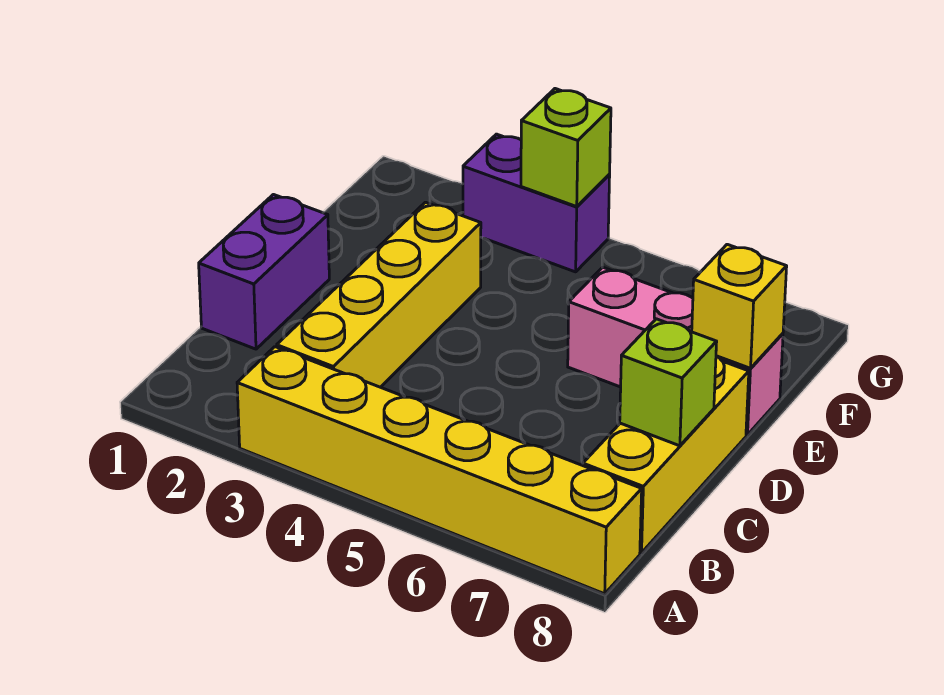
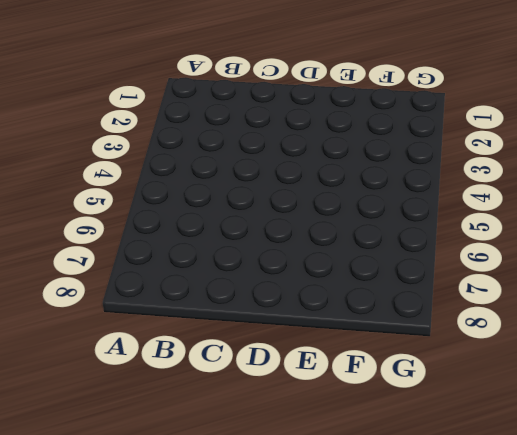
none -> yellow brick A3:A8 level 1
none -> yellow brick B3:E3 level 1

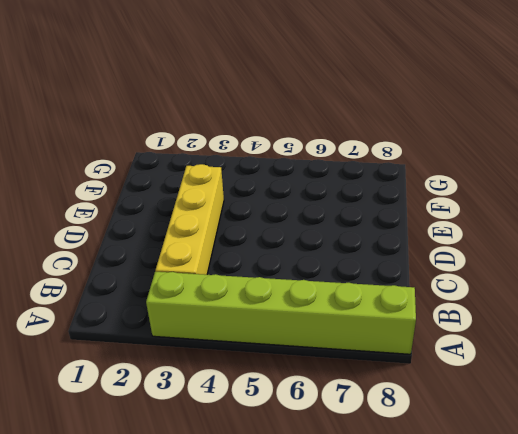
lime brick A3:A8 level 1 -> yellow brick A3:A8 level 1
none -> yellow brick B8:D8 level 1
none -> purple brick C1:D1 level 1

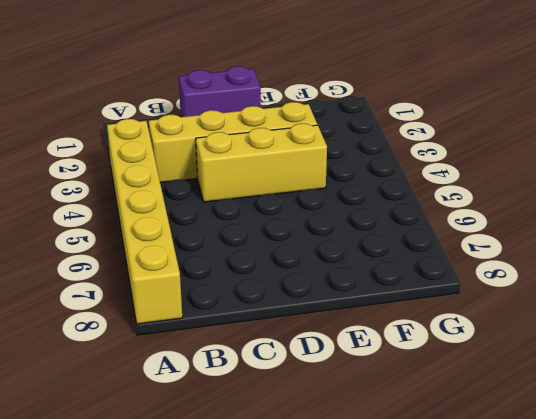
yellow brick C4:E4 level 1 -> yellow brick B8:D8 level 1
none -> pink brick E6:E8 level 1
none -> purple brick G3:G4 level 1

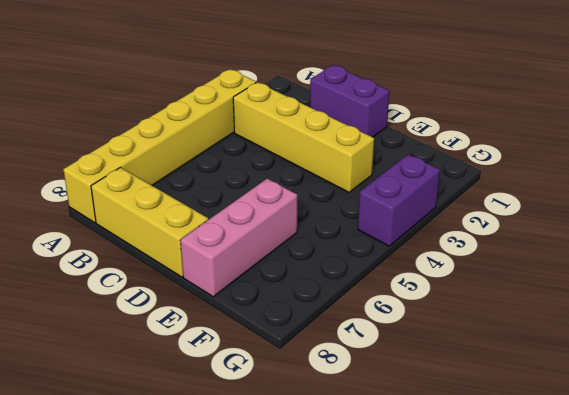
none -> lime brick C8 level 2
none -> yellow brick E8 level 2

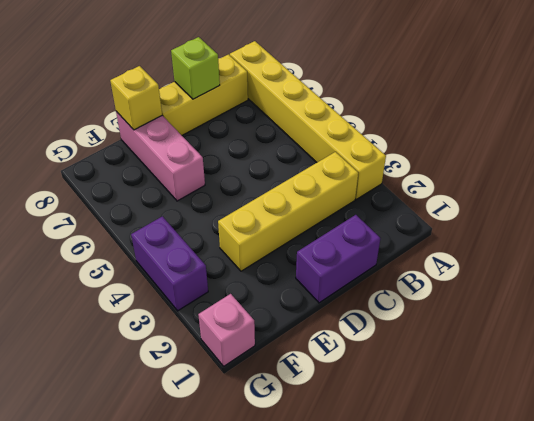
pink brick G1 level 1 -> none
none -> lime brick G4 level 2

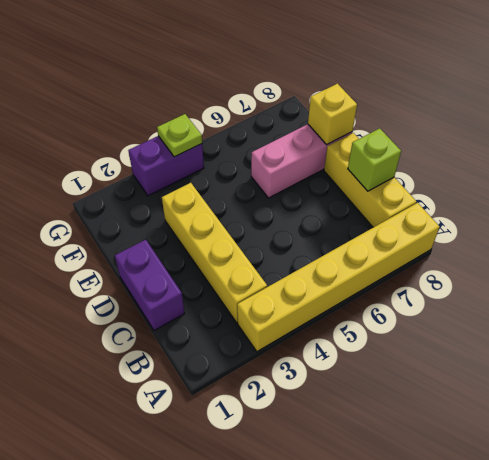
lime plate G4 level 2 -> lime brick G4 level 2

